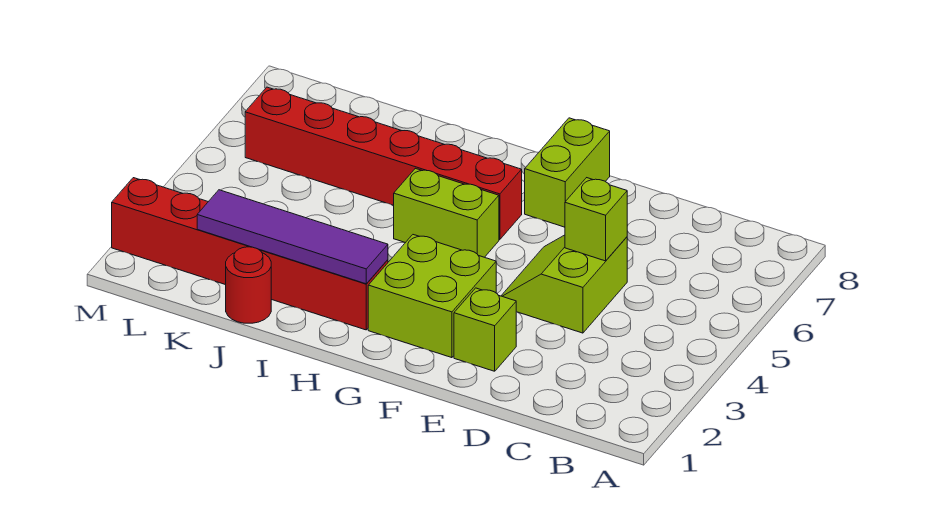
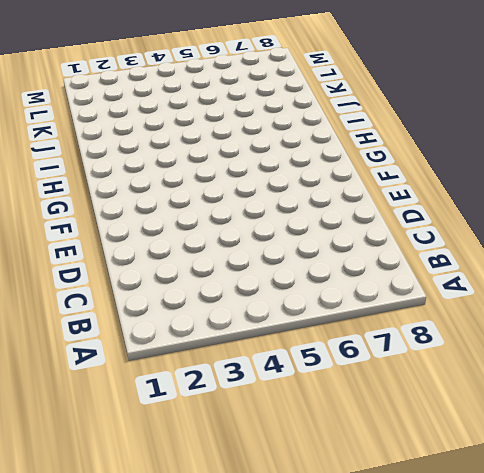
none -> lime slope D4:E5 level 1 top D
none -> lime brick E2 level 1

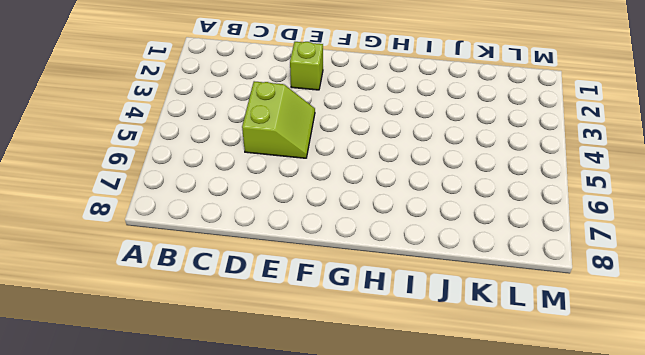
none -> lime brick F2:G3 level 1
none -> lime brick F7:F8 level 1

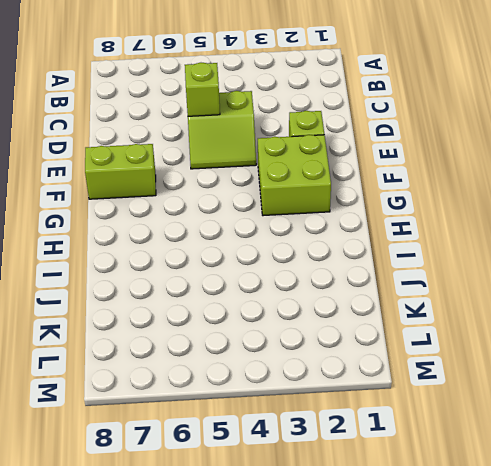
none -> lime brick G5:H5 level 1
none -> red brick G6:L6 level 1

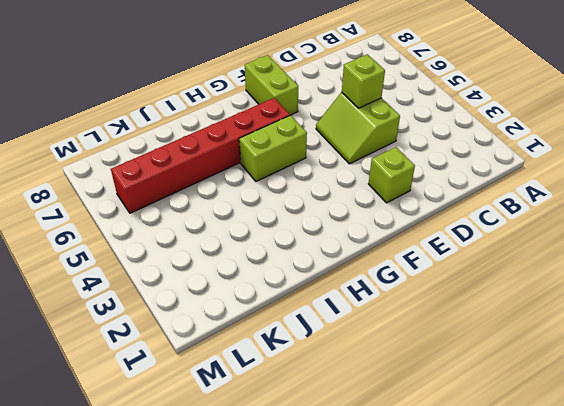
none -> lime brick F2:G3 level 1
none -> red brick H2:M2 level 1

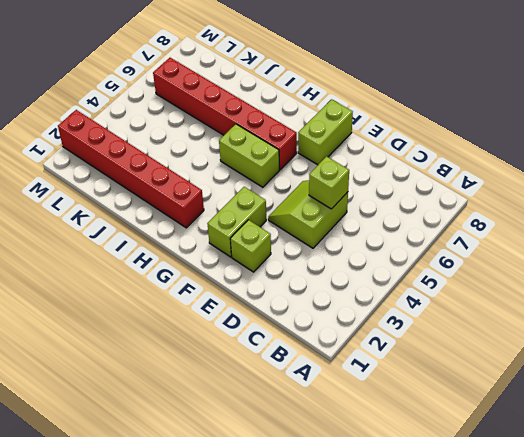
lime brick F2:F3 level 1 -> lime brick F2:G3 level 1
none -> red round brick J1 level 1
none -> purple tile H2:K2 level 2

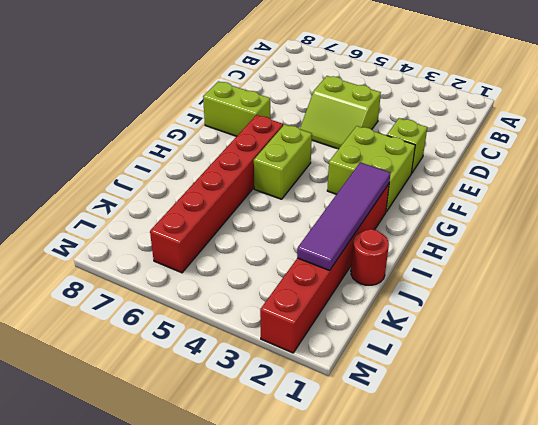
none -> lime brick D5 level 2

